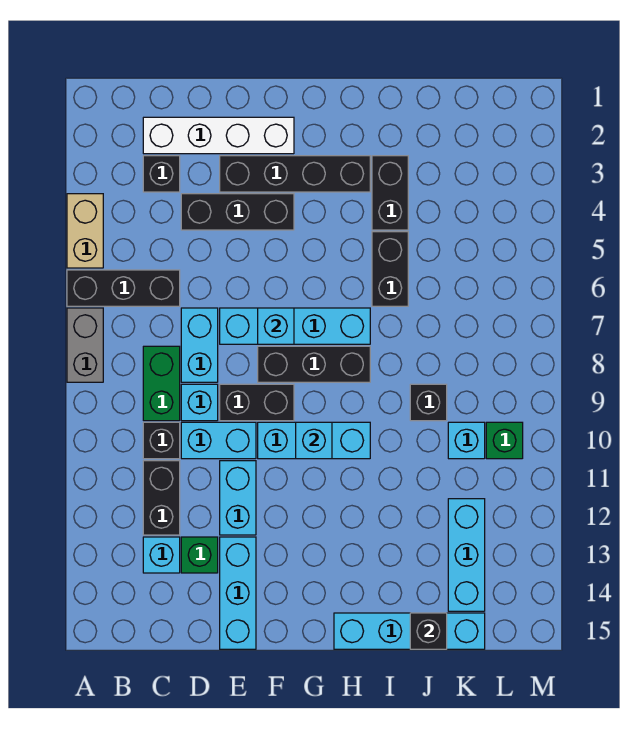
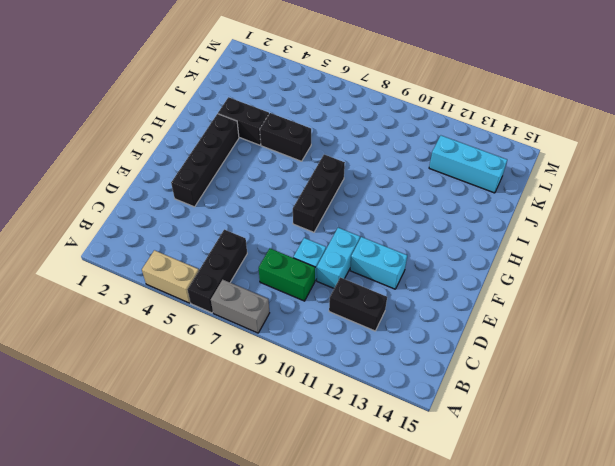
none -> white brick C2:F2 level 1
none -> black brick C3 level 1
none -> black brick C10 level 1
none -> cyan brick C13 level 1

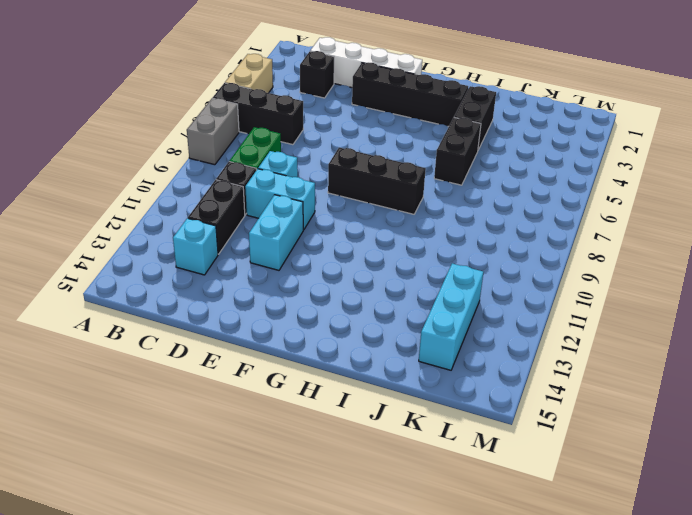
none -> black brick D4:F4 level 1
none -> cyan brick D7:D8 level 1
none -> green brick D13 level 1
none -> cyan brick E7:H7 level 1

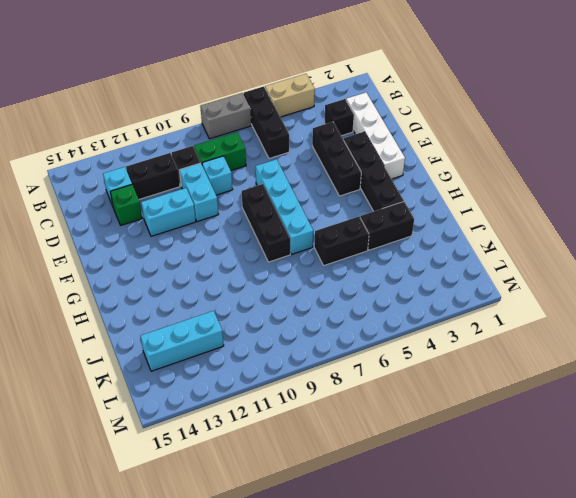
none -> cyan brick D7:D8 level 1
none -> black brick E9:F9 level 1
none -> cyan brick E13:E15 level 1
none -> cyan brick F10:H10 level 1

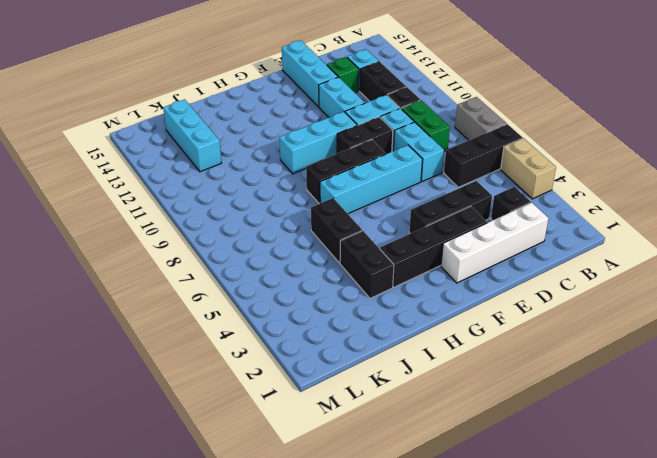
none -> cyan brick H15:K15 level 1
none -> black brick J9 level 1
none -> cyan brick K10 level 1
none -> green brick L10 level 1

